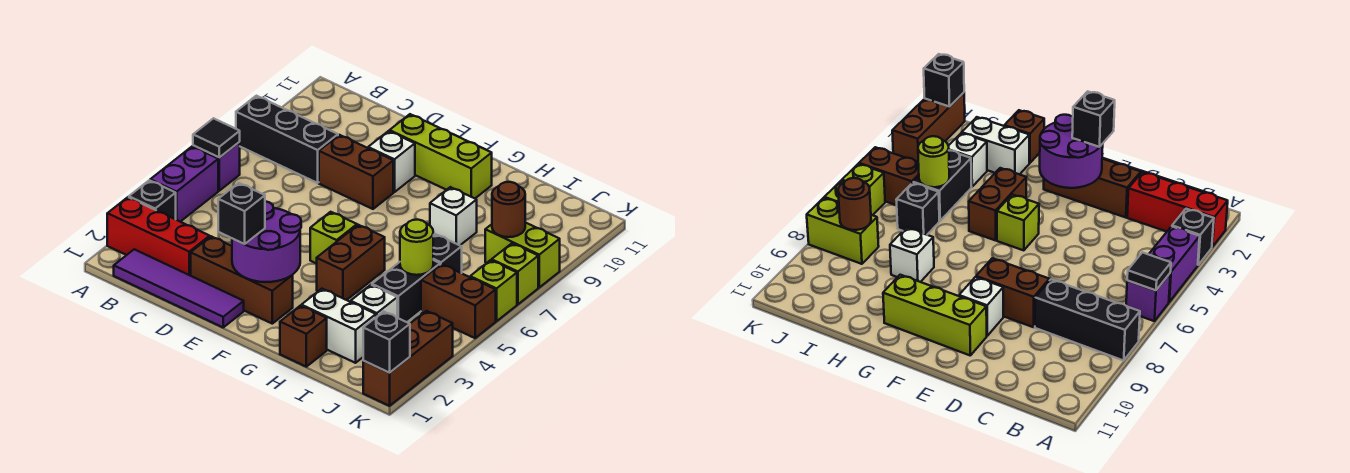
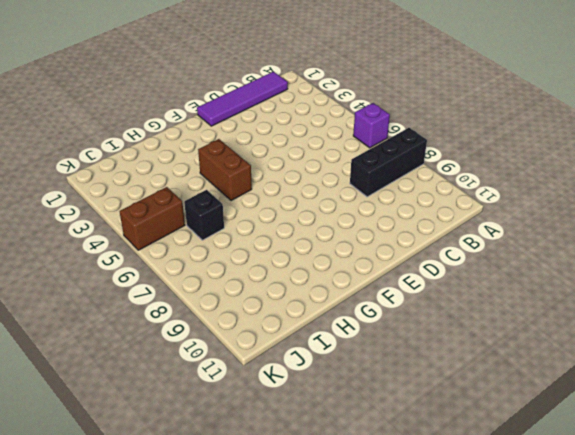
none -> red brick A2:C2 level 1
none -> black brick A3 level 1
none -> purple brick A4:A5 level 1

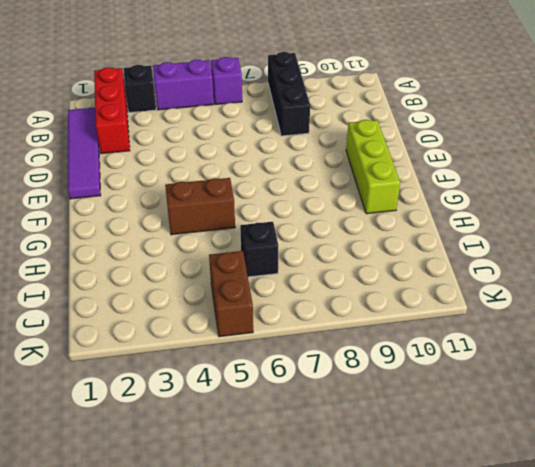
none -> brown brick D2:F2 level 1
none -> brown brick D8:E8 level 1
none -> white brick E9 level 1

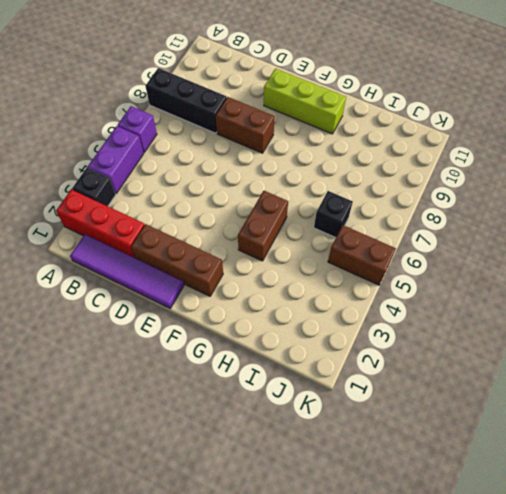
none -> white brick E9 level 1
none -> lime brick F5 level 1
none -> brown brick H1 level 1

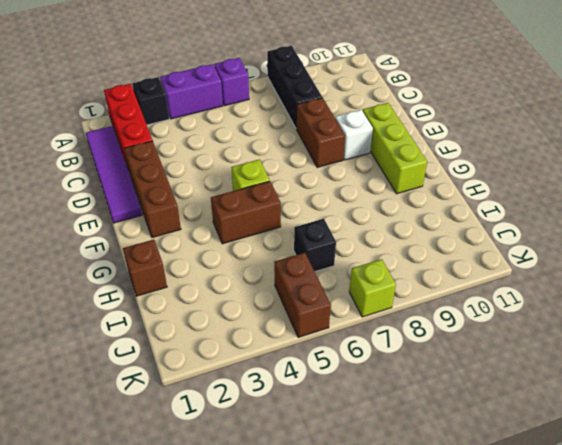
none -> white brick H2:I2 level 1
none -> white brick H8 level 1
none -> white brick I3 level 1

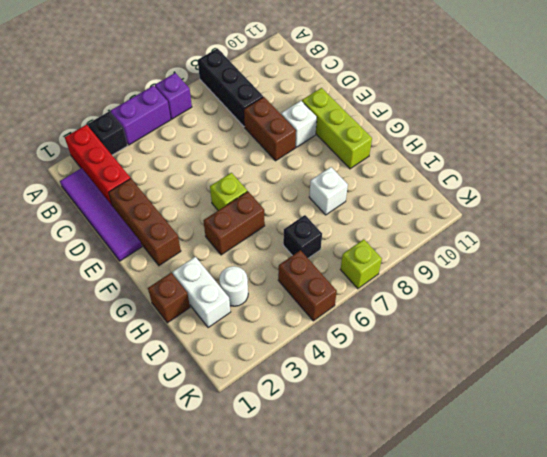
white round brick I3 level 1 -> white brick I3 level 1
none -> black brick I4:I5 level 1
none -> lime brick J8:K8 level 1
none -> brown brick K1:K3 level 1

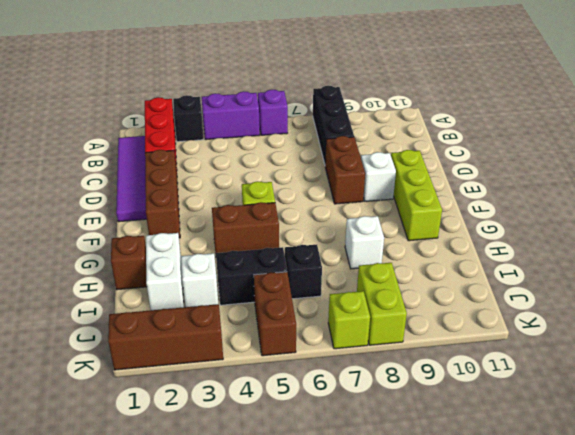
none -> lime brick K6 level 1
none -> black tile A6 level 2
none -> purple round brick E2:F3 level 2

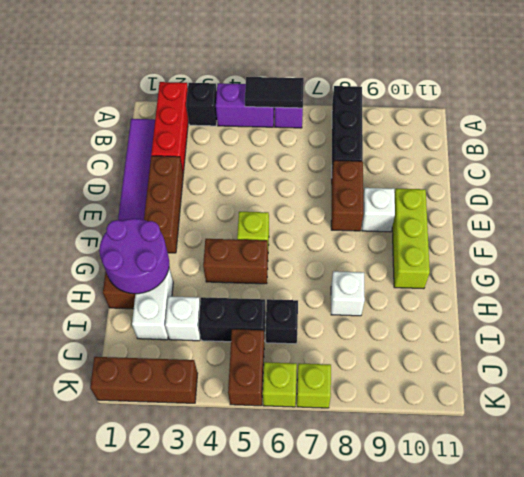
black tile A5:A6 level 2 -> black tile A6 level 2
purple round brick G1:H2 level 2 -> purple round brick E2:F3 level 2
none -> lime brick J8:K8 level 1
none -> lime round brick I5 level 2
none -> brown round brick J8 level 2

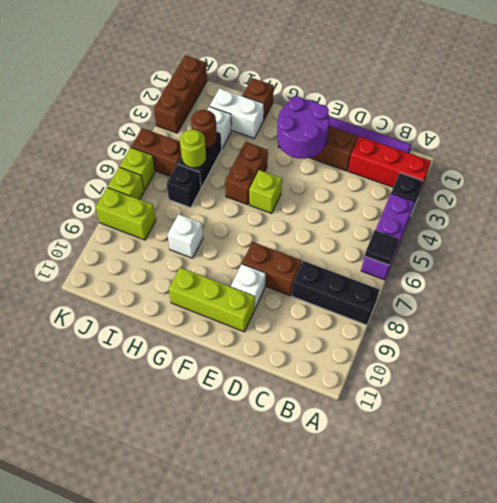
brown round brick I4 level 2 -> brown round brick J8 level 2
none -> black brick K1 level 2
none -> black brick E2 level 3

